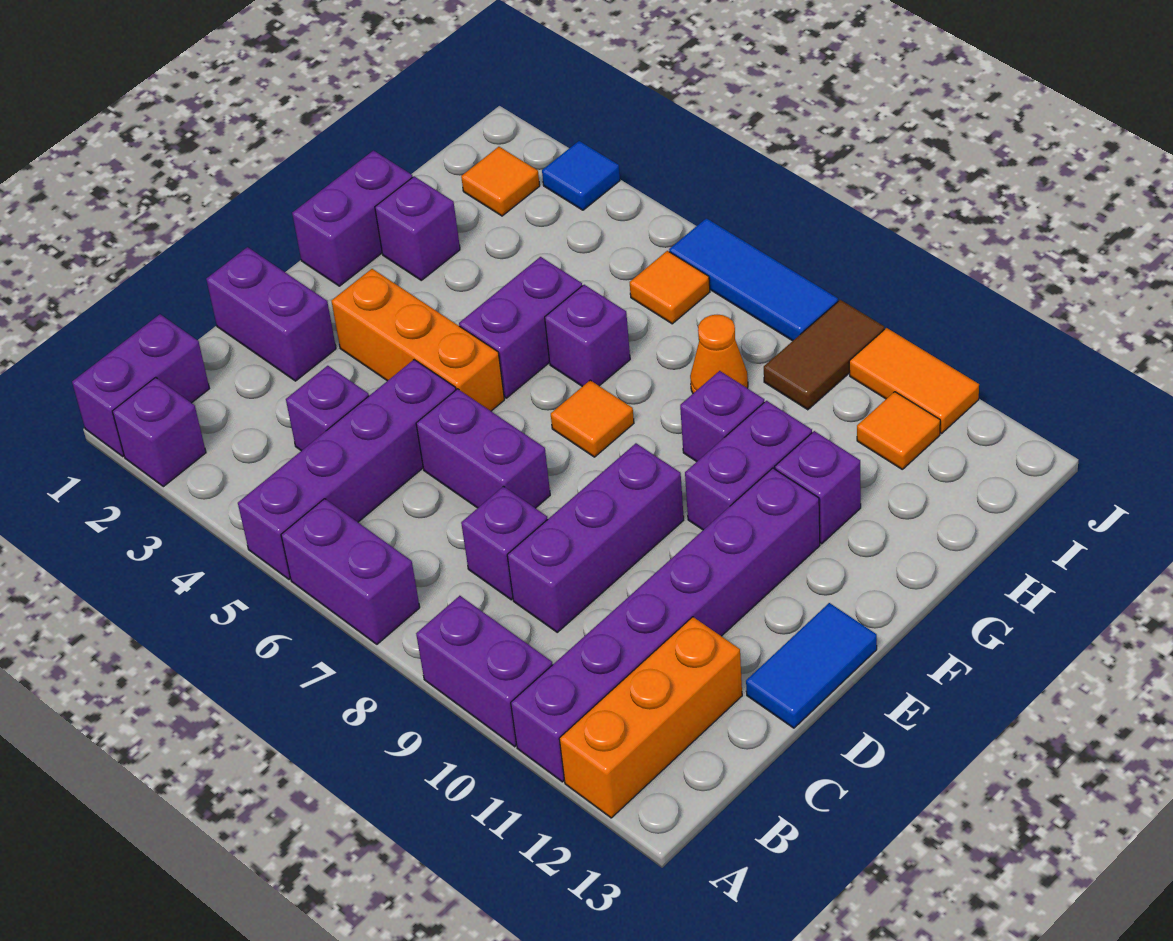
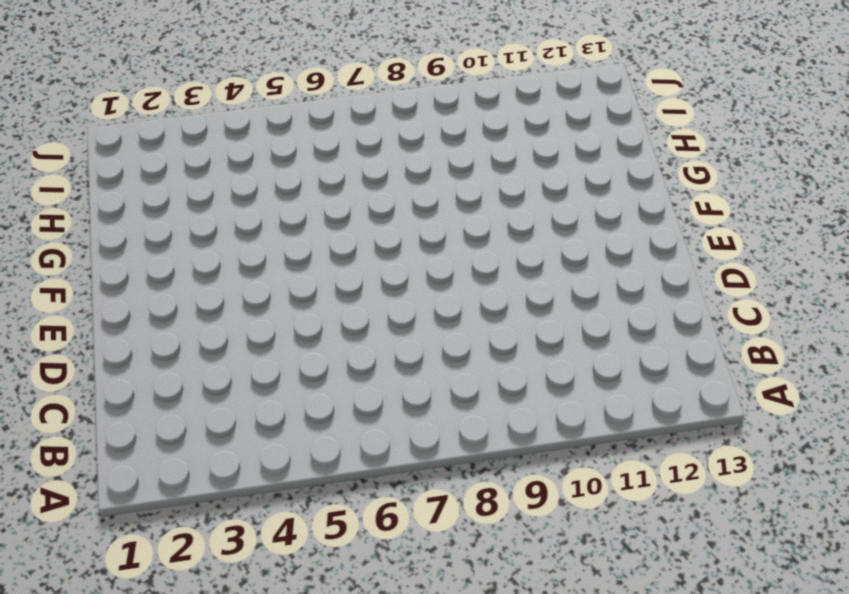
none -> purple brick A1:B1 level 1
none -> purple brick A2 level 1
none -> purple brick A5:D5 level 1
none -> purple brick A6:A7 level 1

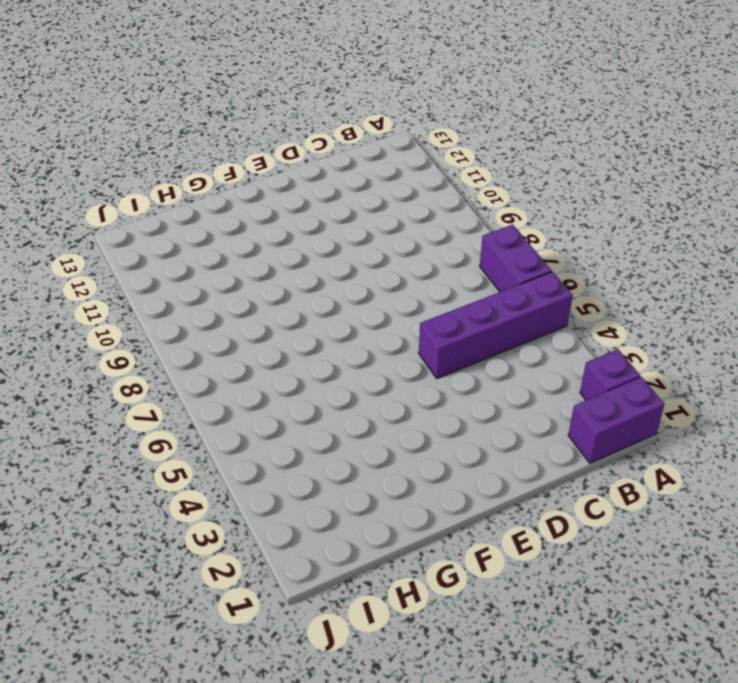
none -> purple brick A9:A10 level 1
none -> purple brick A11:F11 level 1
none -> orange brick A12:C12 level 1
none -> purple brick C4 level 1

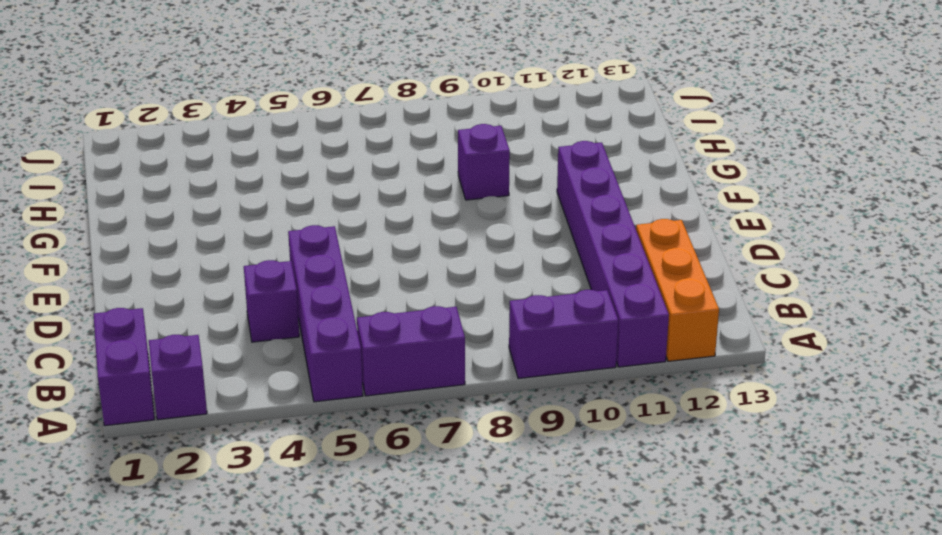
none -> purple brick C8 level 1
none -> purple brick C9:E9 level 1
none -> purple brick D1:D2 level 1
none -> purple brick D6:D7 level 1

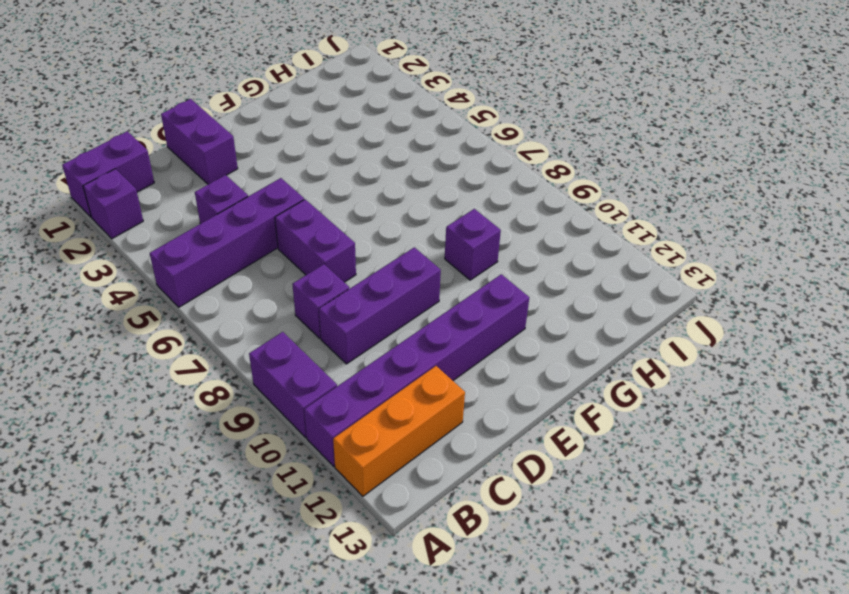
none -> purple brick A6:A7 level 1
none -> blue tile D13:E13 level 1
none -> orange brick E3:E5 level 1
none -> purple brick F1:G1 level 1

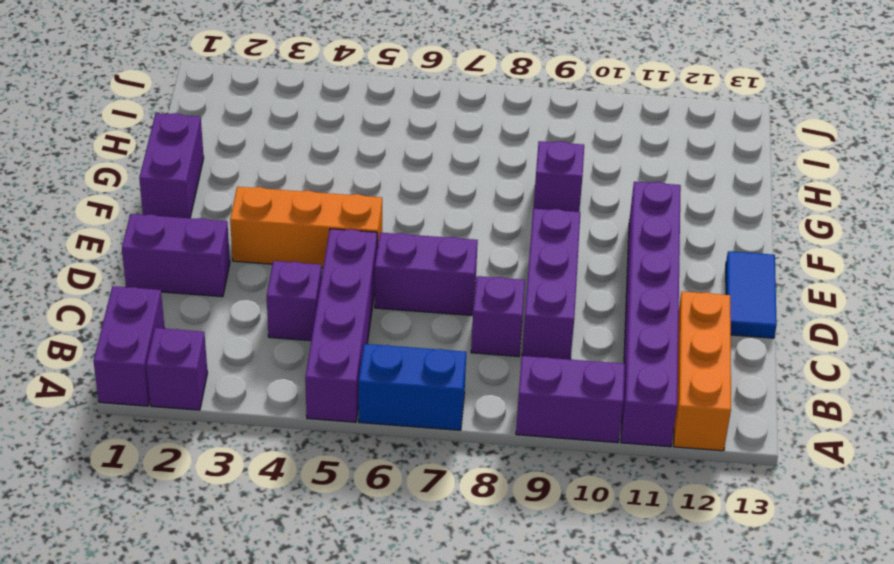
blue brick A6:A7 level 1 -> purple brick A6:A7 level 1
none -> purple brick F5:G5 level 1
none -> orange tile F7 level 1
none -> purple brick F10:G10 level 1
none -> purple brick G2 level 1

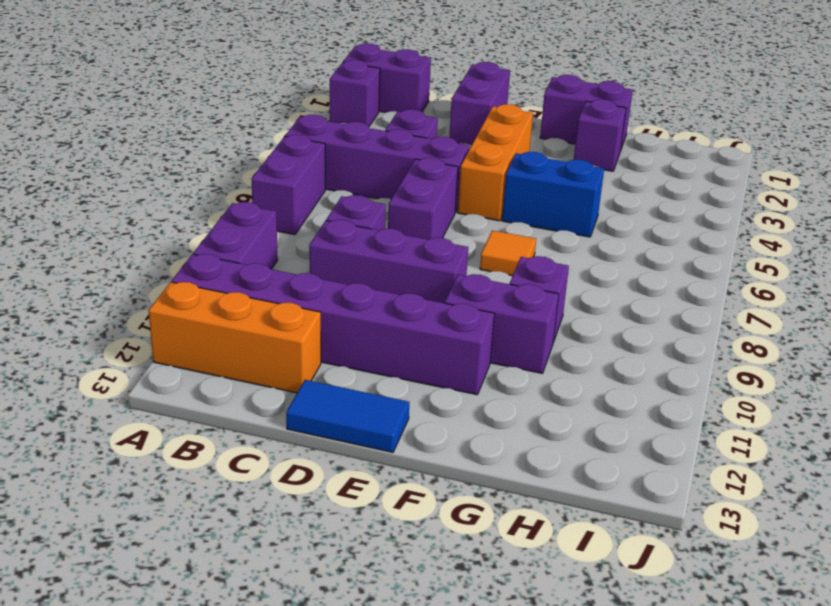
blue brick F5:G5 level 1 -> purple brick F5:G5 level 1
none -> purple brick G6 level 1
none -> purple brick G11 level 1
none -> orange cone H8 level 1
none -> orange tile I2 level 1

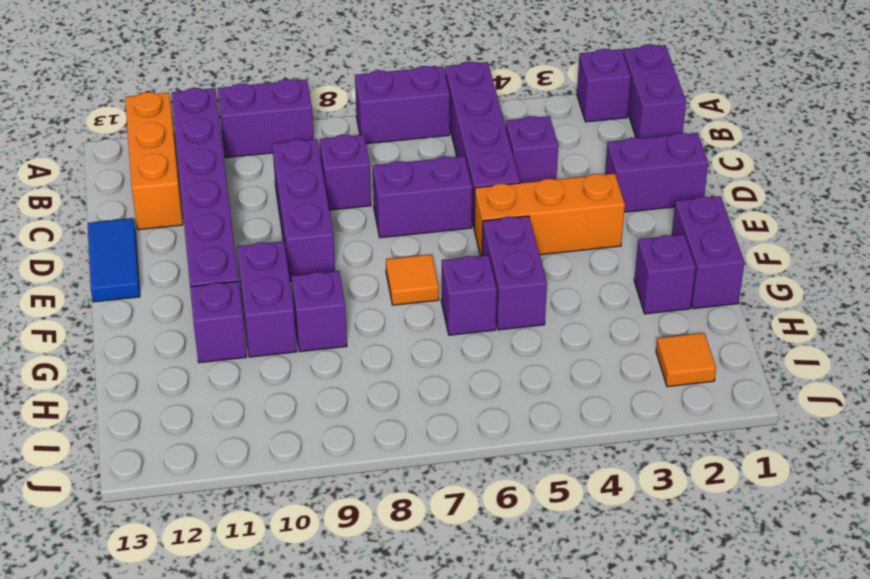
none -> orange cone H8 level 1
none -> orange tile I6 level 1
none -> brown tile I9:J9 level 1
none -> orange tile I11 level 1

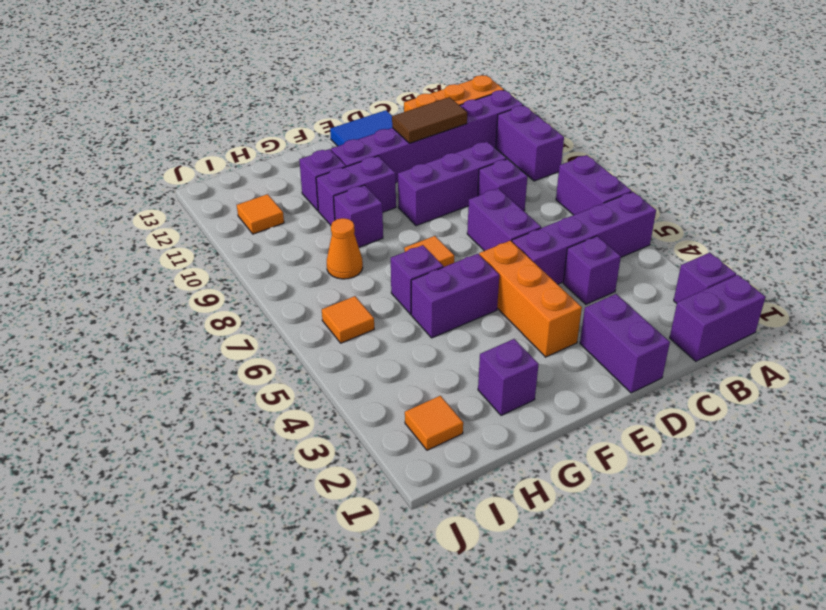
brown tile C11:D11 level 2 -> brown tile I9:J9 level 1
none -> purple brick F1:G1 level 1
none -> blue tile J3 level 1
none -> blue tile J6:J8 level 1
none -> orange tile J10:J11 level 1

